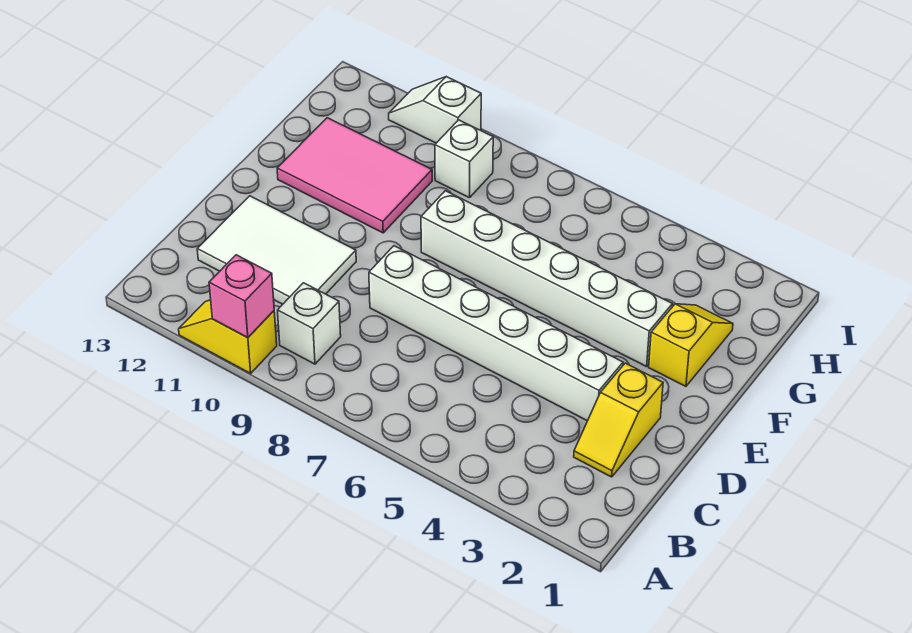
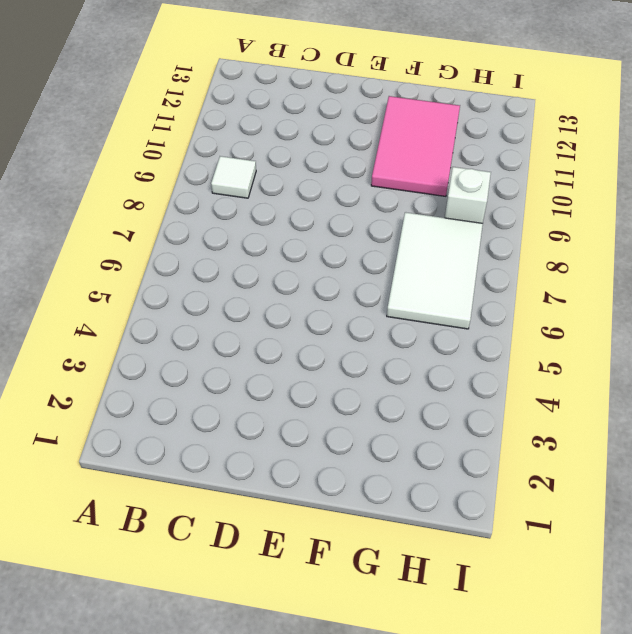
white tile B9 level 1 -> white brick B9 level 1
white tile G6:H8 level 1 -> white tile C10:D12 level 1
none -> yellow slope A10:A11 level 1 top 10
none -> yellow slope C2:D2 level 1 top D

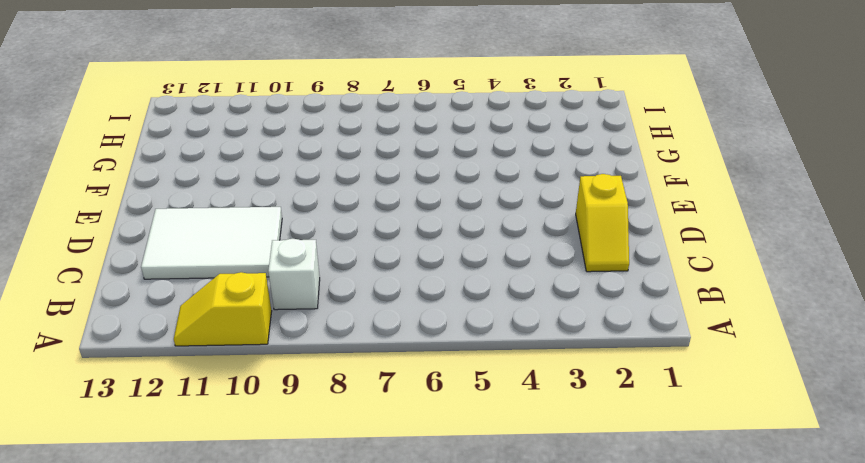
none -> white brick D3:D8 level 1
none -> yellow slope F2:G2 level 1 top F

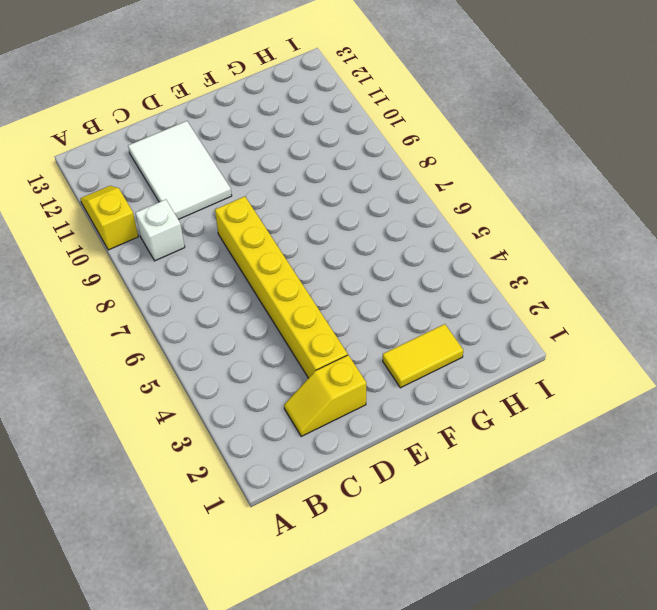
yellow brick D3:D8 level 1 -> white brick D3:D8 level 1
yellow tile F2:G2 level 1 -> yellow slope F2:G2 level 1 top F
none -> white brick F3:F8 level 1
none -> pink tile F10:G12 level 1

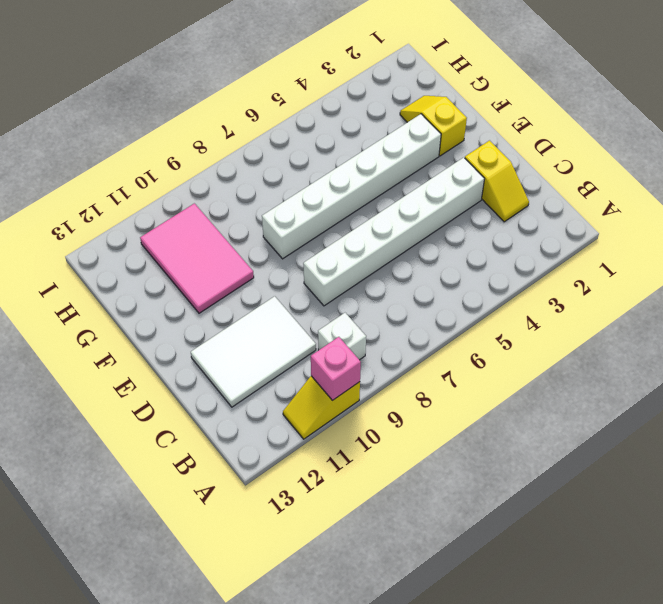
pink tile F10:H11 level 1 -> pink tile F10:G12 level 1
none -> white brick H9 level 1
none -> white slope I10:I11 level 1 top 10

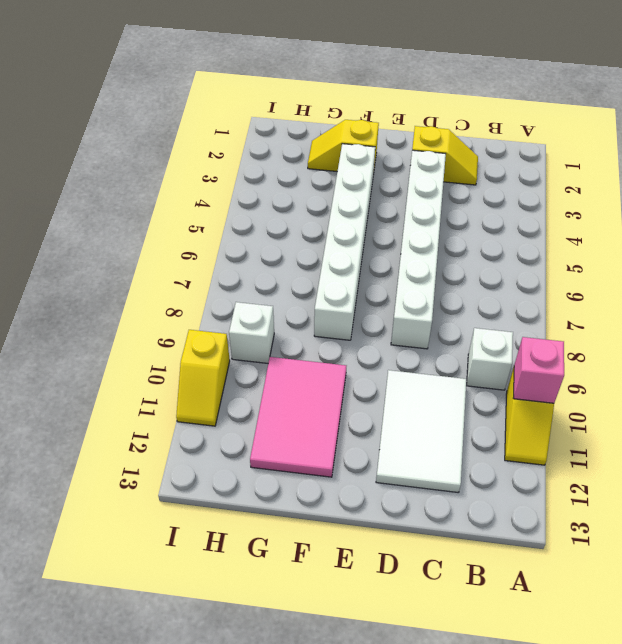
yellow slope I10:I11 level 1 top 10 -> white slope I10:I11 level 1 top 10

